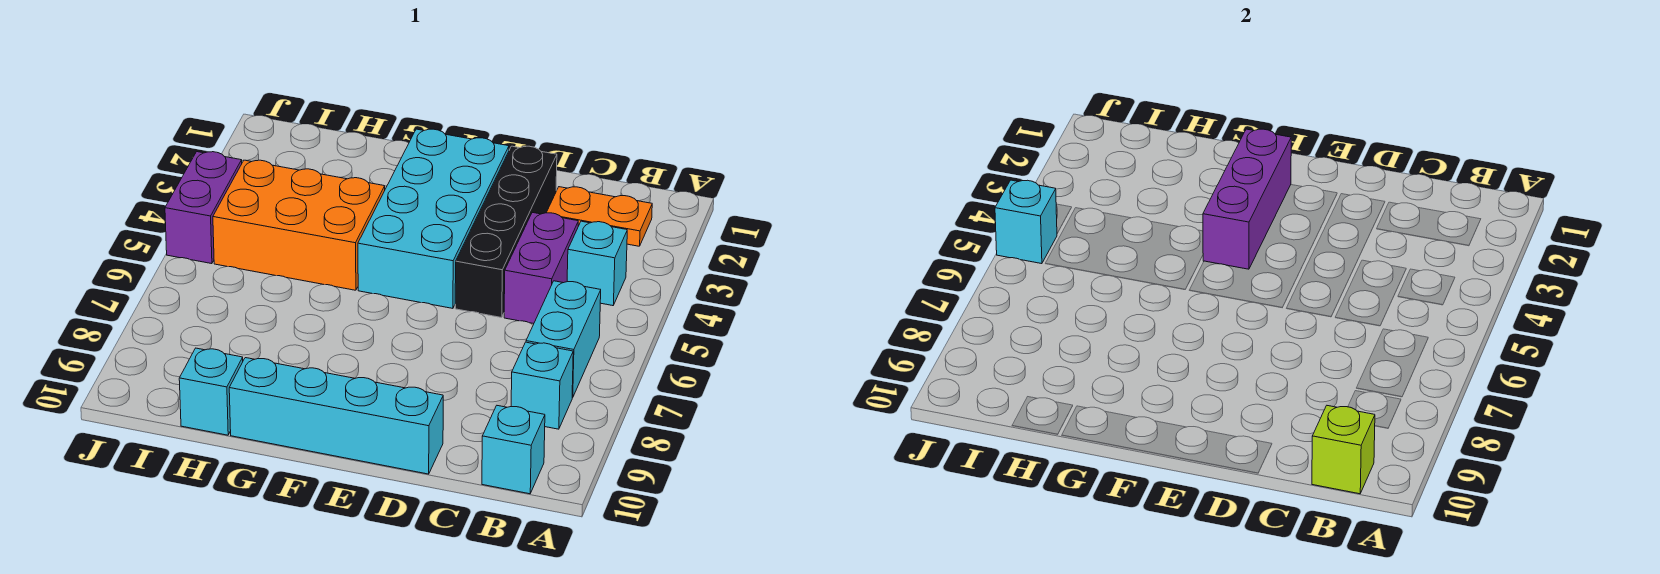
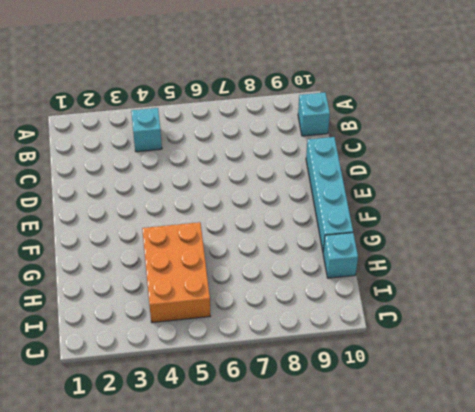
none -> orange plate B2:C2 level 1
none -> cyan brick B6:B7 level 1
none -> cyan brick B8 level 1

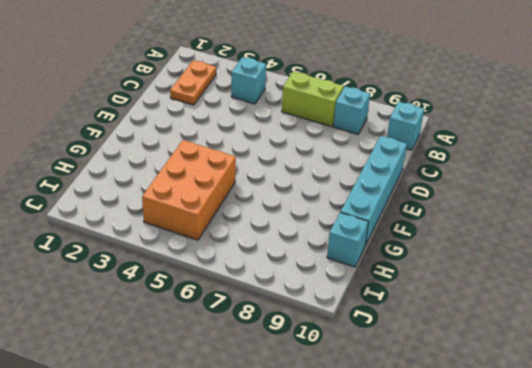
lime brick B6:B7 level 1 -> cyan brick B6:B7 level 1
none -> purple brick C4:C5 level 1
none -> black brick D2:D5 level 1
none -> cyan brick E2:F5 level 1

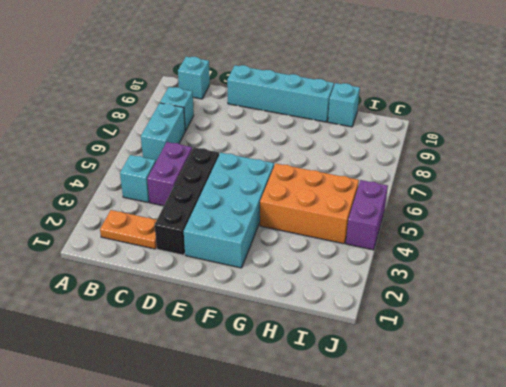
none -> lime brick B10 level 2
none -> purple brick F2:F4 level 2
none -> cyan brick J5 level 2

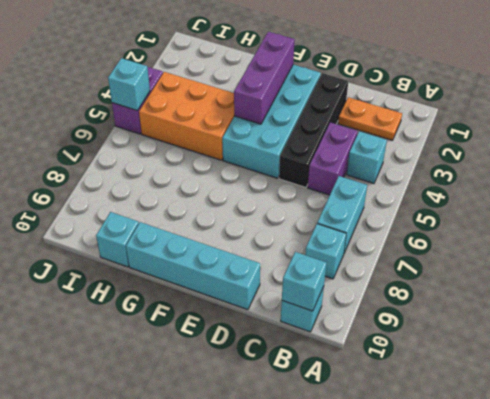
cyan brick B10 level 2 -> lime brick B10 level 2

